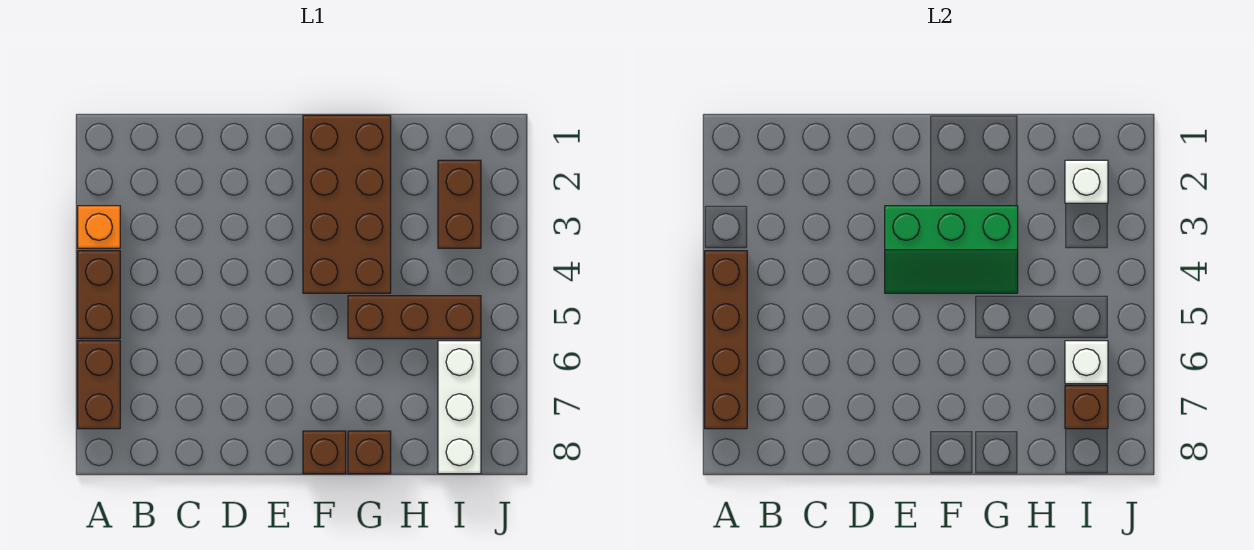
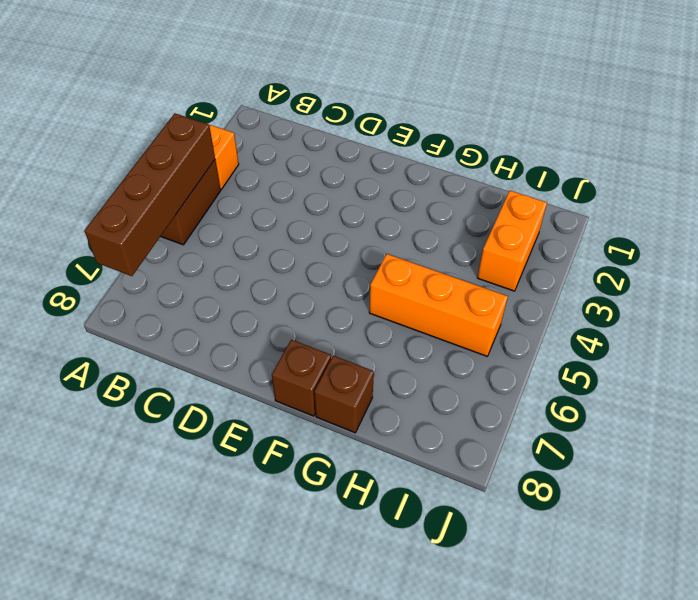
orange brick G5:I5 level 1 -> brown brick G5:I5 level 1
orange brick I2:I3 level 1 -> brown brick I2:I3 level 1
none -> brown brick A6:A7 level 1
none -> brown brick F1:G4 level 1
none -> white brick I6:I8 level 1

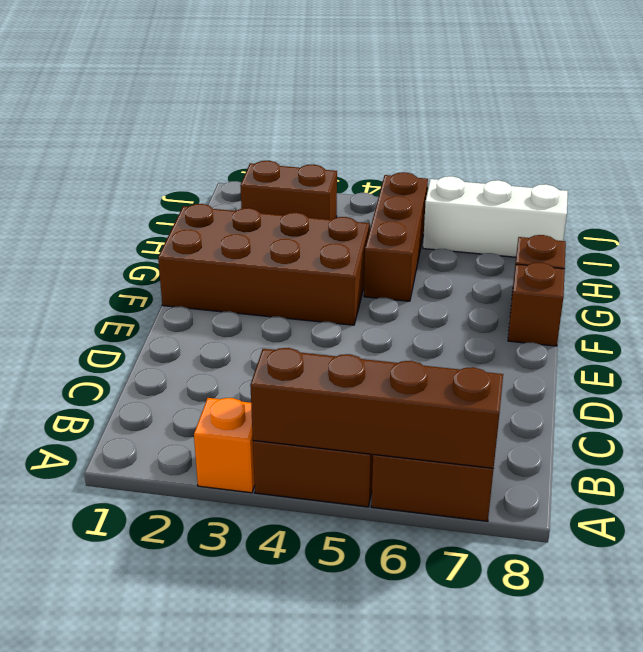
none -> green slope E3:G4 level 2 top 3
none -> white brick I2 level 2
none -> white brick I6 level 2

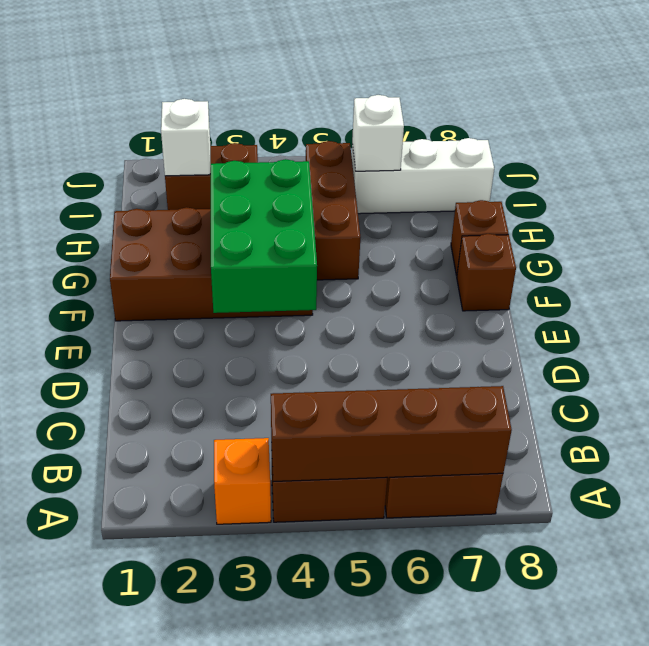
green brick E3:G4 level 2 -> green slope E3:G4 level 2 top 3
none -> brown brick I7 level 2

